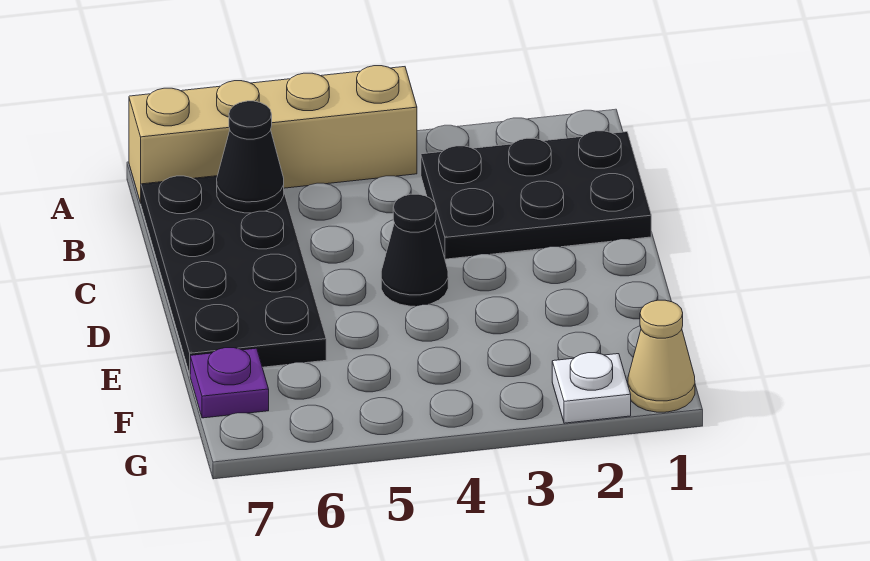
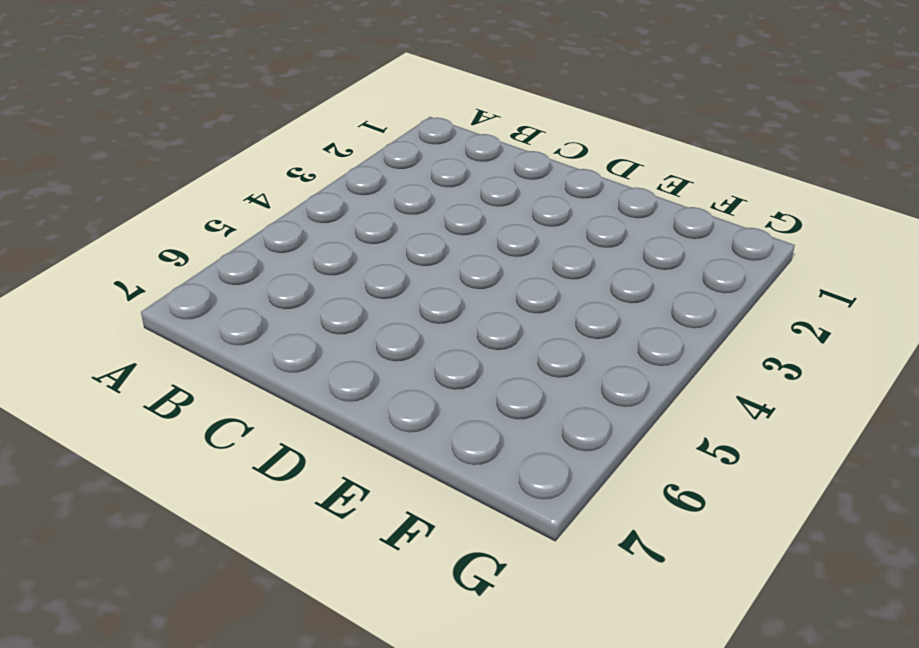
none -> tan brick A4:A7 level 1
none -> black plate B1:C3 level 1

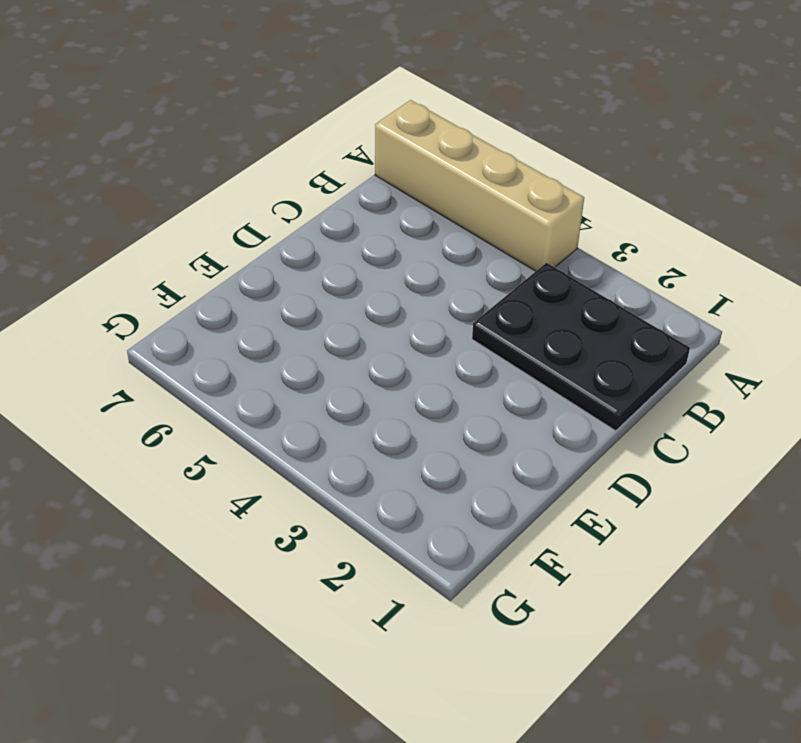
none -> black plate B6:E7 level 1
none -> black cone D4 level 1

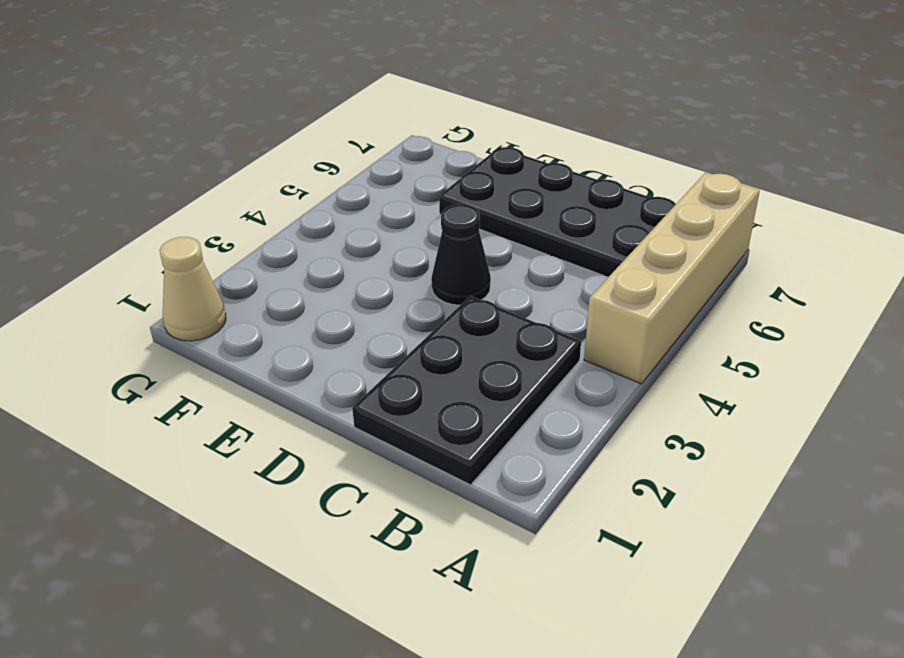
none -> purple plate F7 level 1
none -> white plate G2 level 1

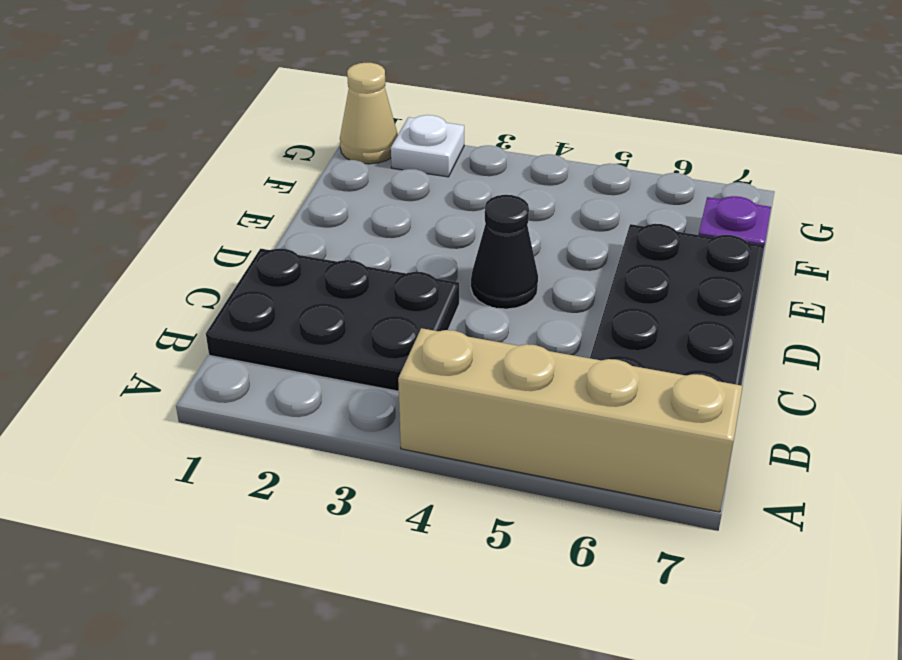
none -> black cone B6 level 2

